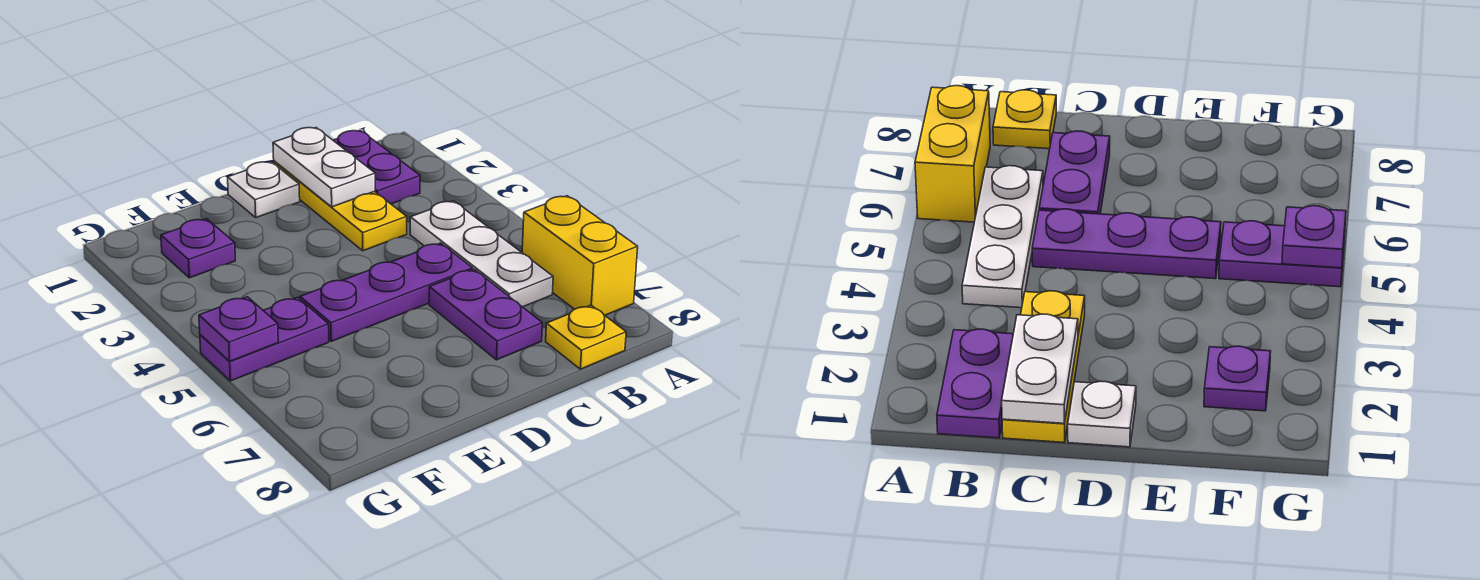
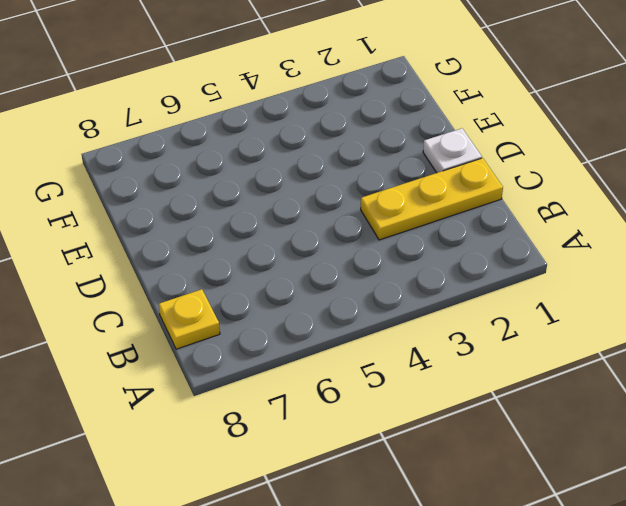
none -> yellow brick A6:A7 level 1
none -> purple plate B1:B2 level 1
none -> white plate B4:B6 level 1

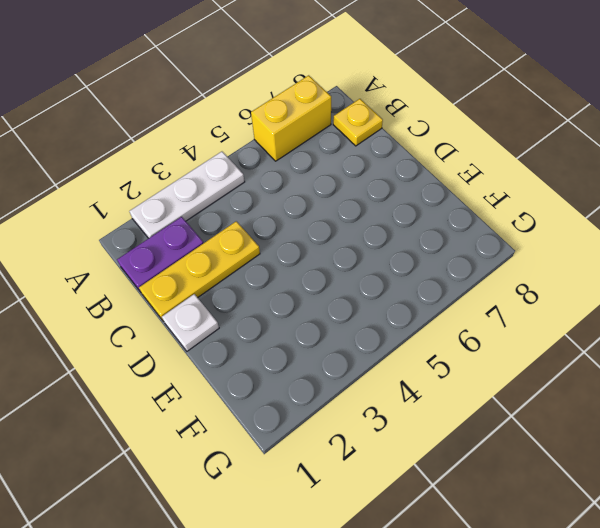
white plate A2:A4 level 1 -> white plate B4:B6 level 1
none -> purple plate C5:E5 level 1
none -> purple plate C6:C7 level 1
none -> purple plate F2 level 1

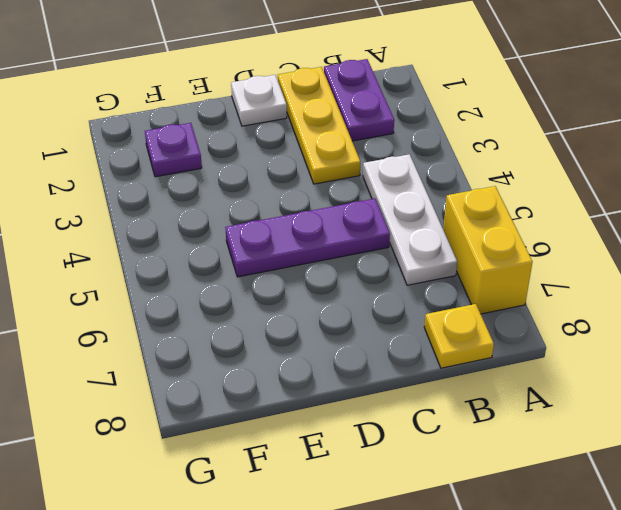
none -> purple plate C6:C7 level 1
none -> purple plate F5:G5 level 1
none -> white plate C1:C2 level 2

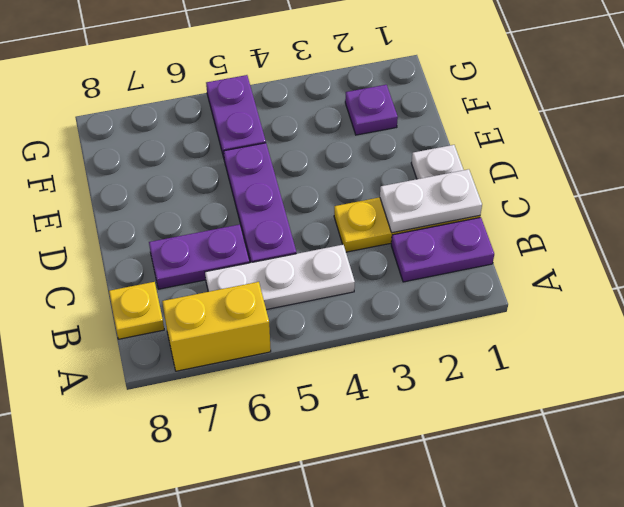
none -> purple plate G5 level 2

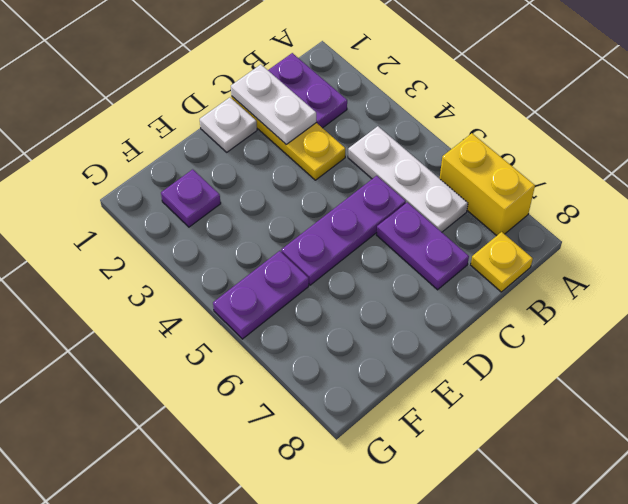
none -> purple plate G5 level 2

